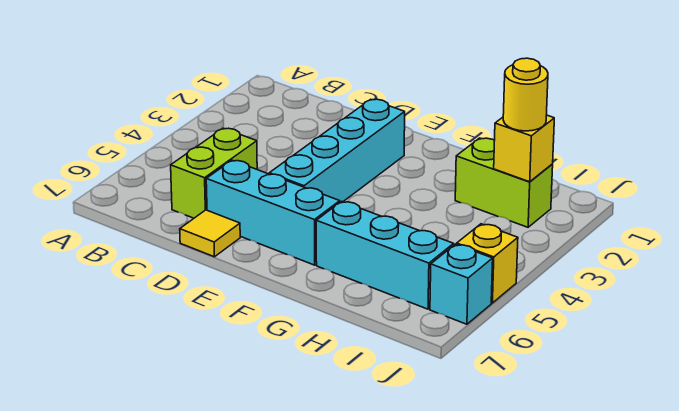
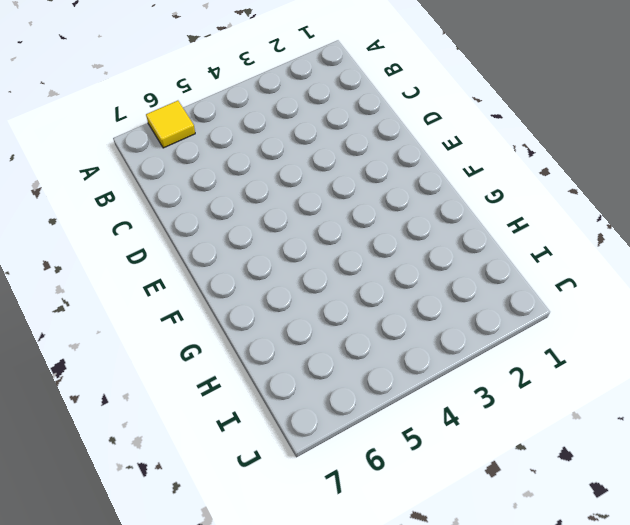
yellow tile A6 level 1 -> yellow tile D7 level 1
none -> lime brick C5:C6 level 1
none -> cyan brick D6:F6 level 1

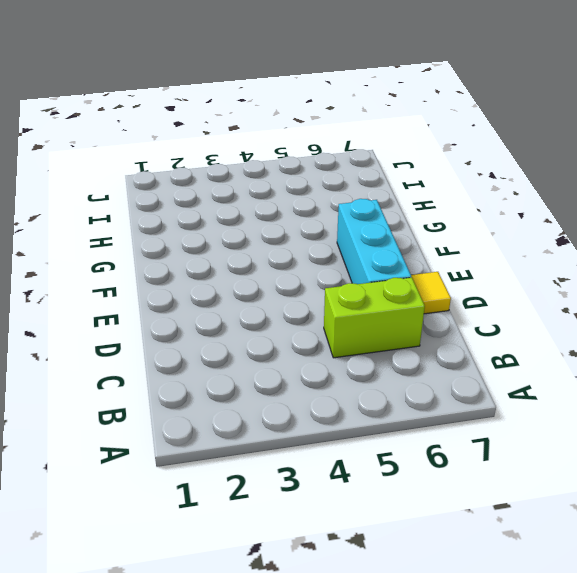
none -> cyan brick E2:E5 level 1
none -> cyan brick G6:I6 level 1

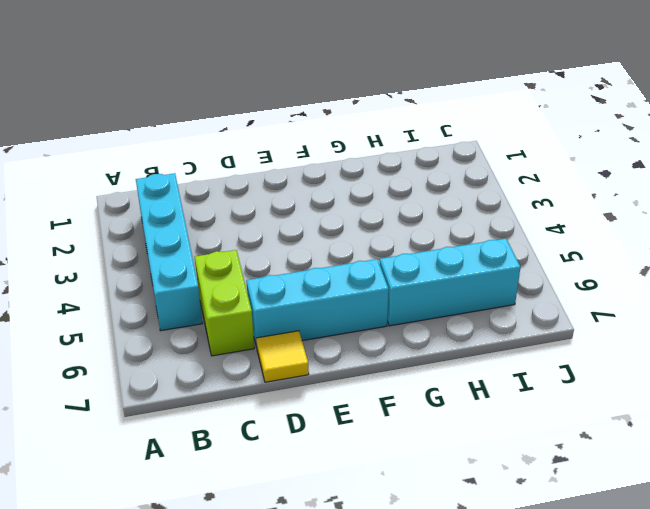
cyan brick B2:B5 level 1 -> cyan brick E2:E5 level 1
none -> lime brick H2:I2 level 1
none -> yellow brick J5 level 1

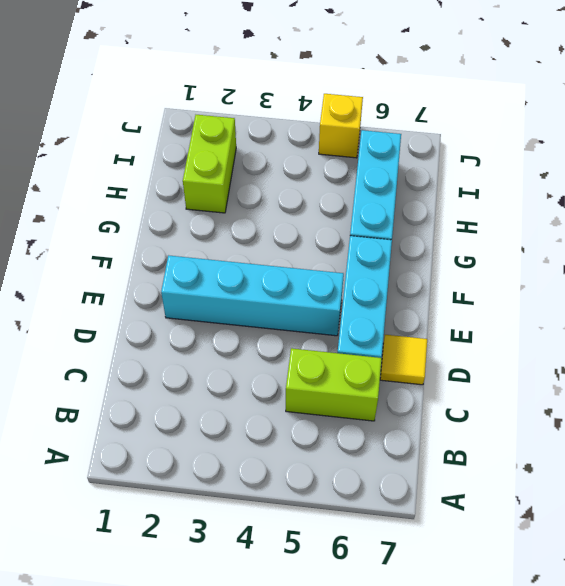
none -> cyan brick J6 level 1
none -> yellow brick I2 level 2

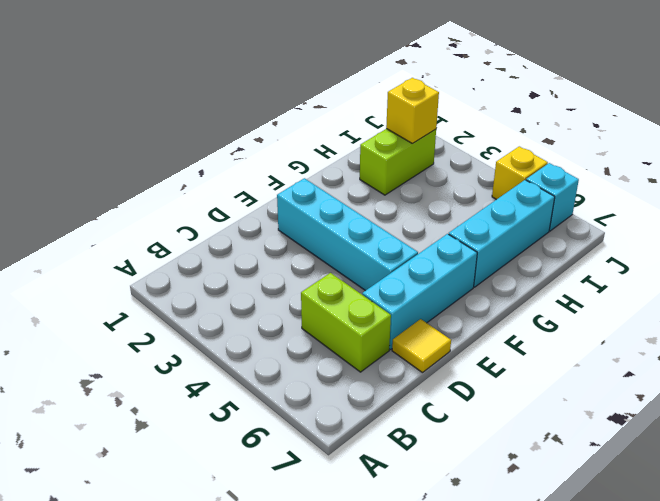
none -> yellow round brick I2 level 3

